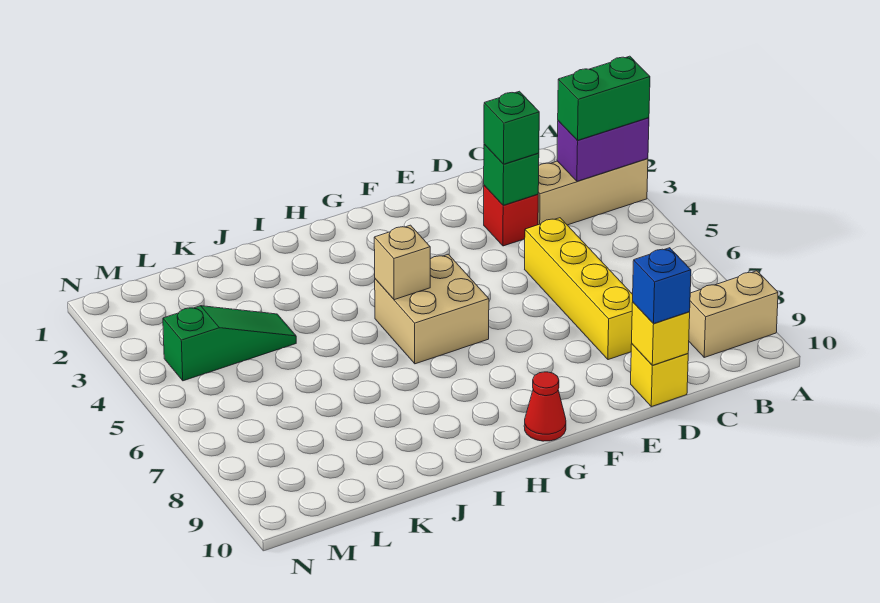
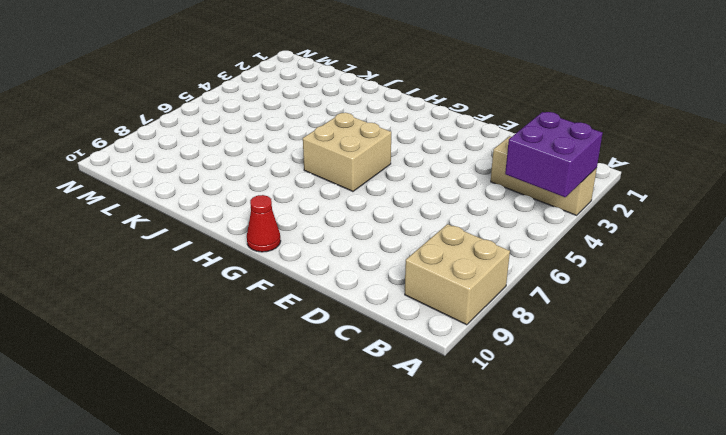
purple brick A3:B4 level 2 -> purple brick A3:B3 level 2
tan brick A8:B9 level 1 -> tan brick A9:B9 level 1
none -> red brick D3 level 1
none -> yellow brick D5:D8 level 1
none -> yellow brick D10 level 1

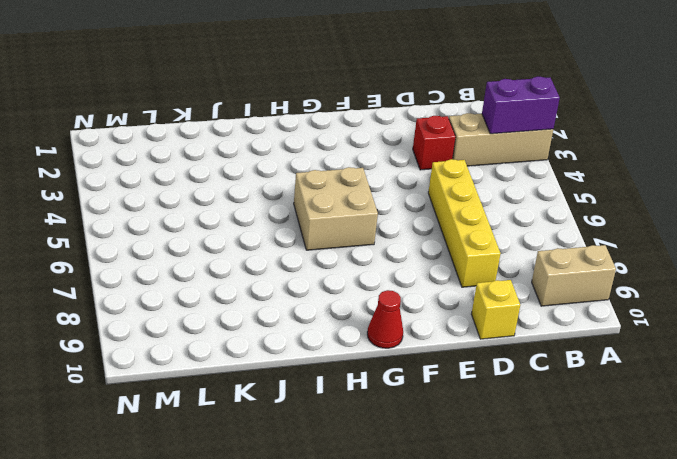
none -> green slope K4:M4 level 1 top M
none -> green brick D3 level 2
none -> yellow brick D10 level 2

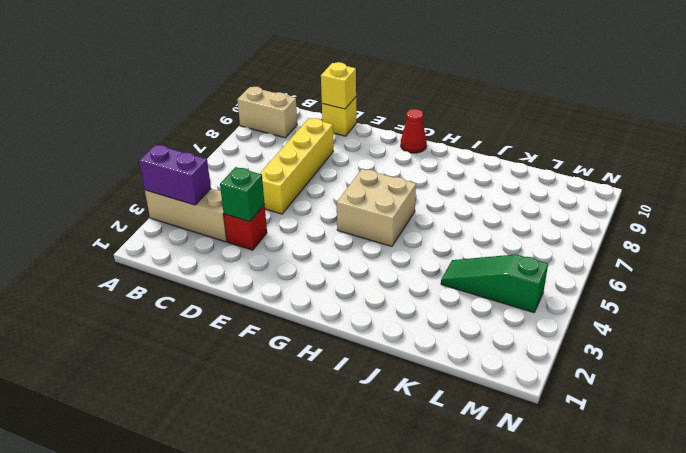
none -> tan brick H5 level 2
none -> green brick A3:B3 level 3
none -> green brick D3 level 3

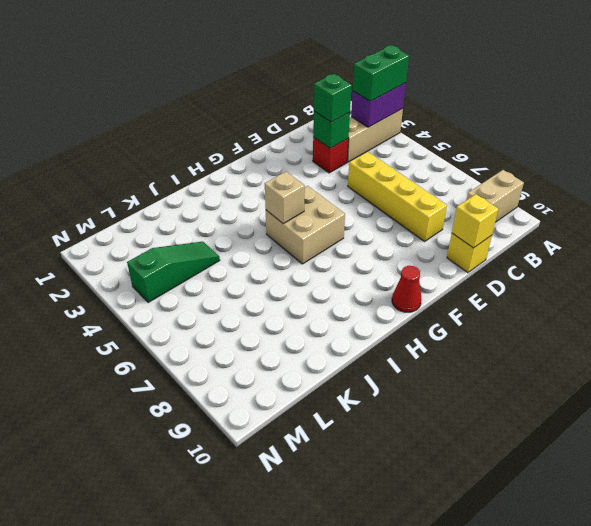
none -> blue brick D10 level 3

